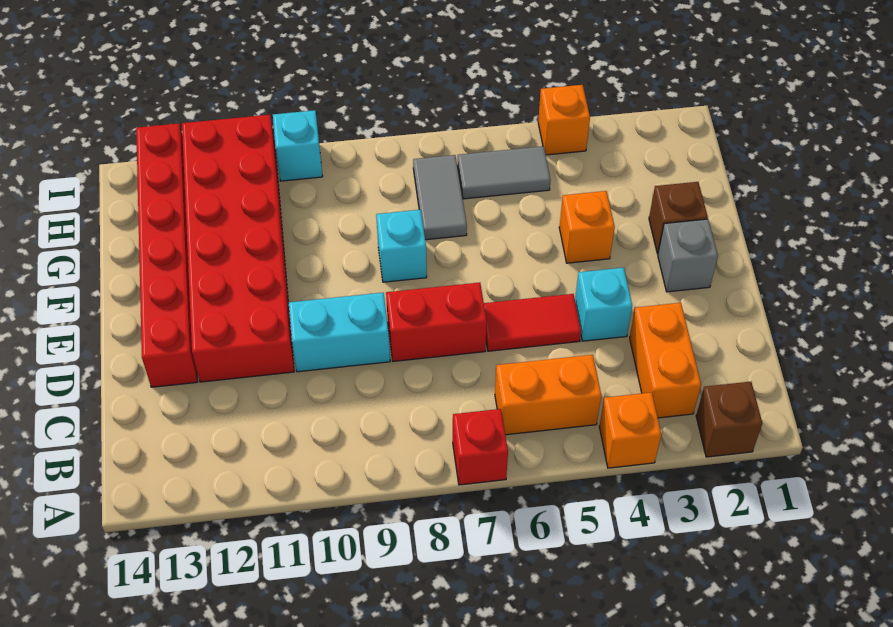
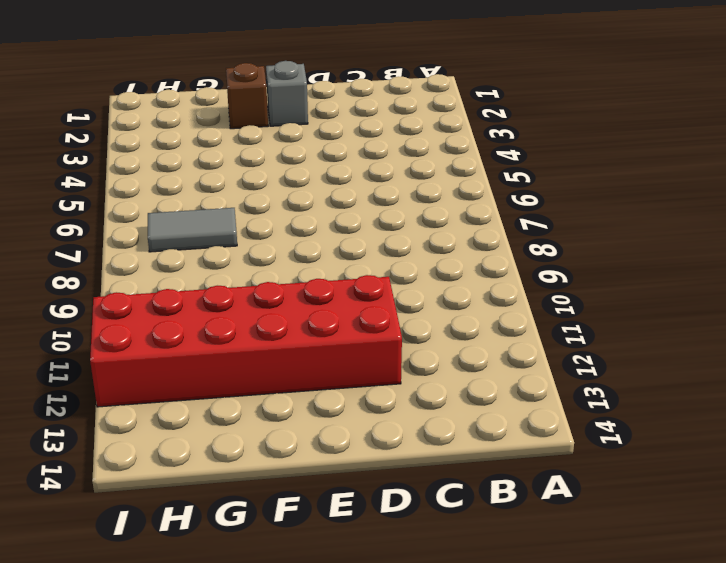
none -> brown brick A2 level 1
none -> orange brick A4 level 1
none -> red brick A7 level 1

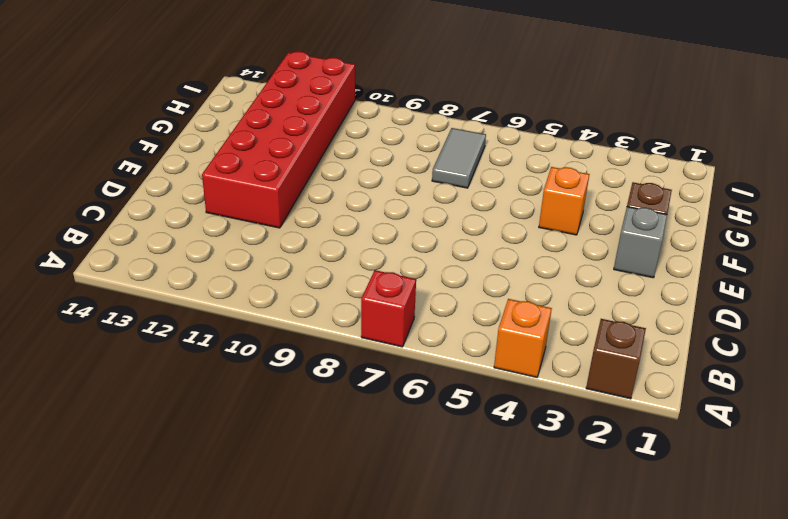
none -> orange brick B3:C3 level 1
none -> orange brick B5:B6 level 1
none -> cyan brick D4 level 1

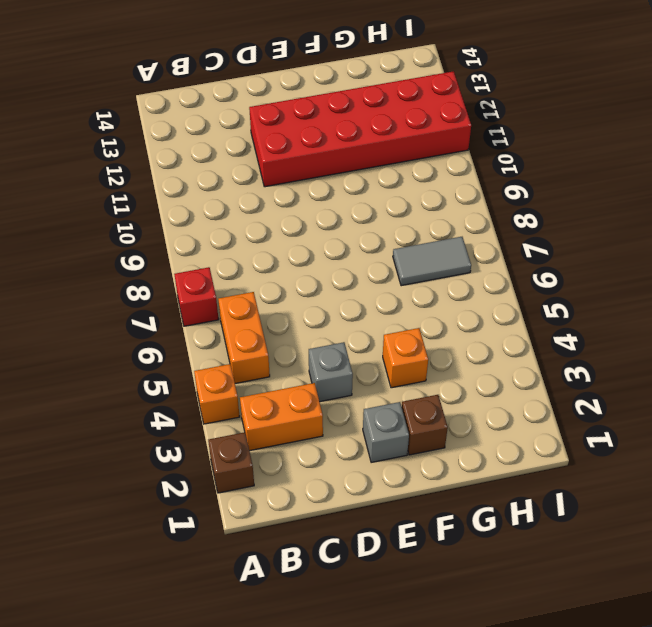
grey brick D4 level 1 -> cyan brick D4 level 1
none -> red tile D5:D6 level 1
none -> red brick D7:D8 level 1
none -> cyan brick D9:D10 level 1

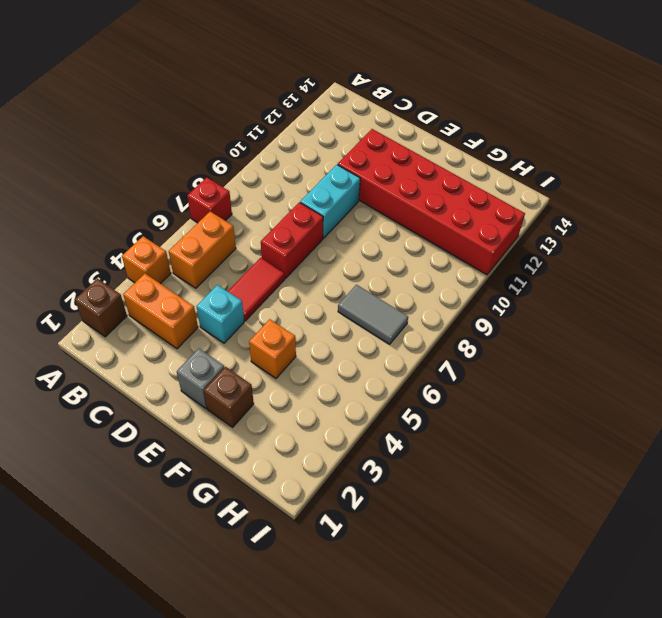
none -> red brick D13:I13 level 1
none -> cyan brick F8 level 1
none -> grey tile H5:H6 level 1

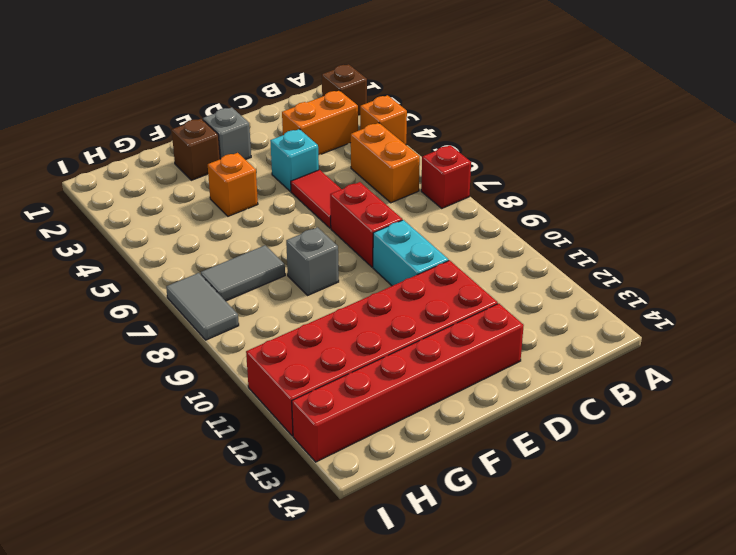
grey brick F8 level 1 -> cyan brick F8 level 1
grey tile I7:I8 level 1 -> grey tile H5:H6 level 1
none -> orange brick I4 level 1
none -> cyan brick I10 level 1

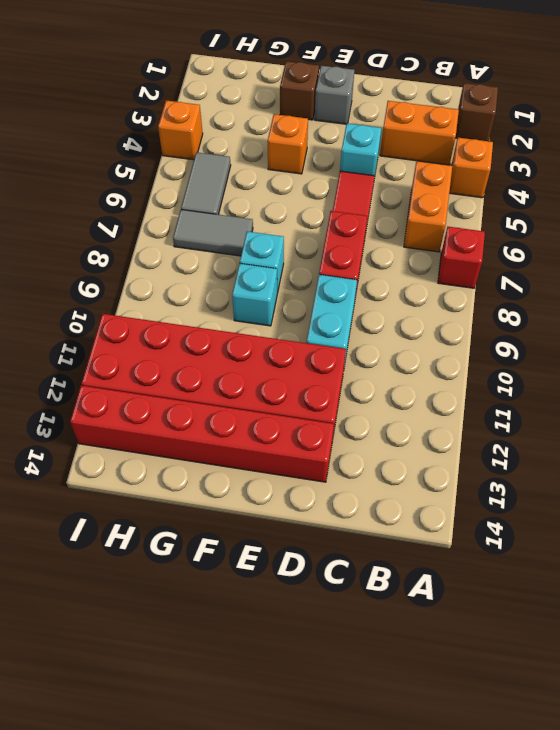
cyan brick F9 level 1 -> cyan brick I10 level 1

